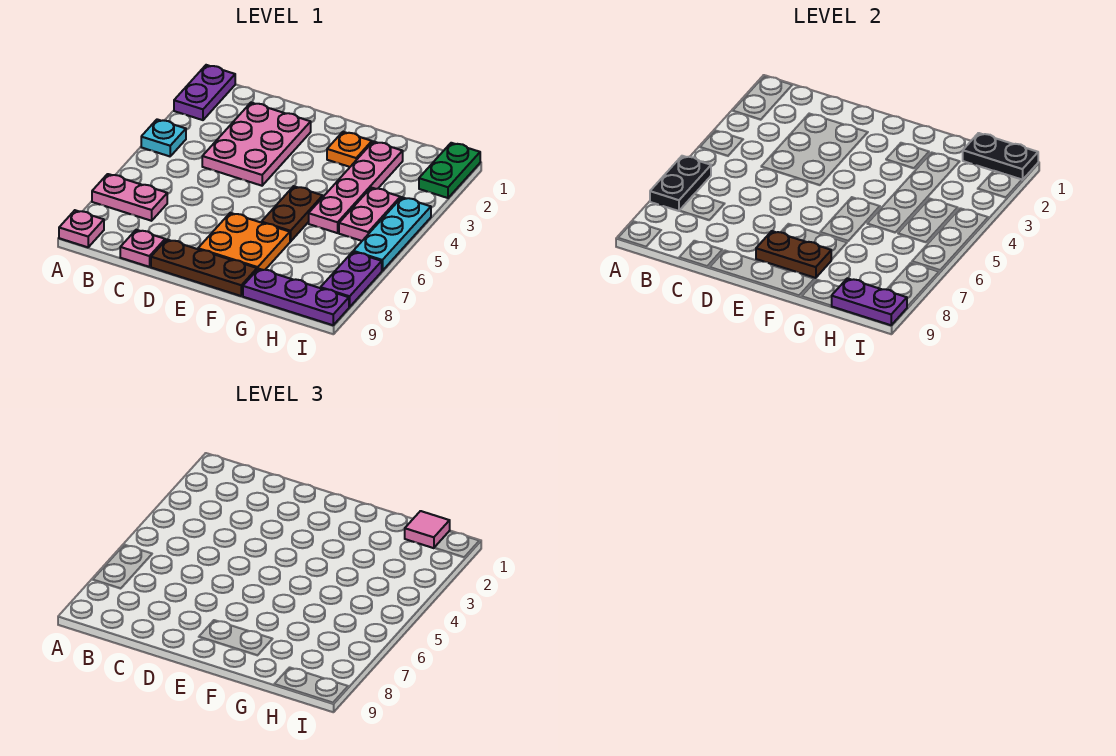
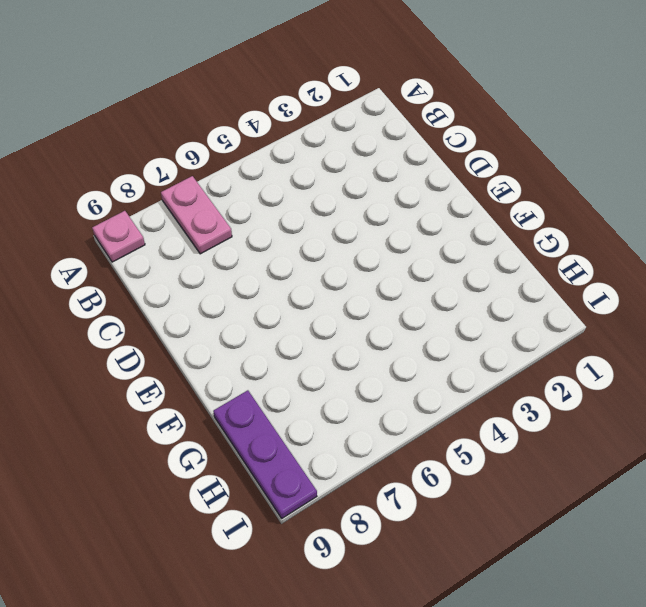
none -> purple plate A1:A2 level 1
none -> cyan plate A4 level 1
none -> pink plate C2:D4 level 1

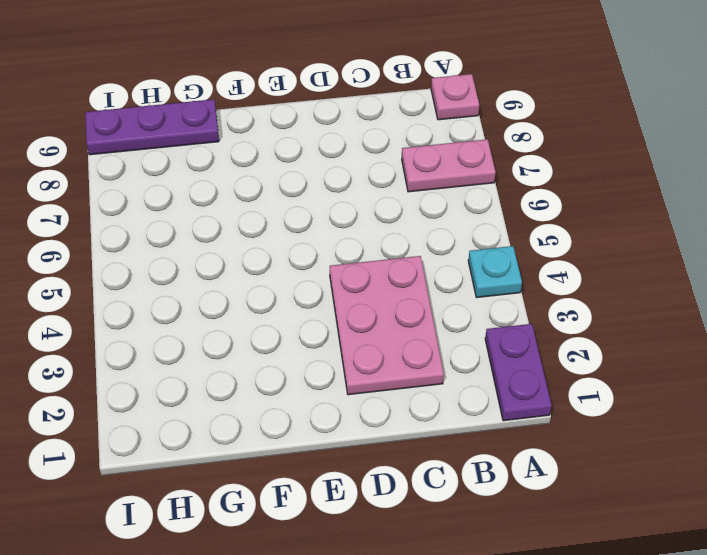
none -> pink plate C9 level 1
none -> brown plate D9:F9 level 1
none -> orange plate E7:F8 level 1

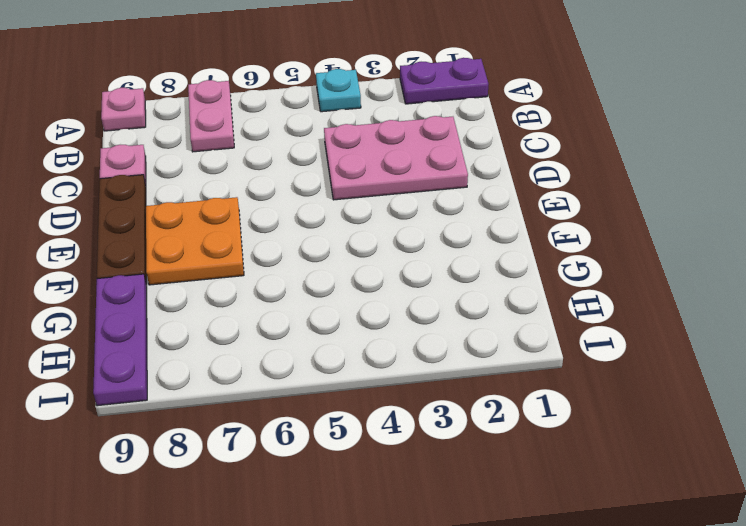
none -> orange plate F2 level 1
none -> brown plate F5:F6 level 1
none -> pink plate G2:G5 level 1

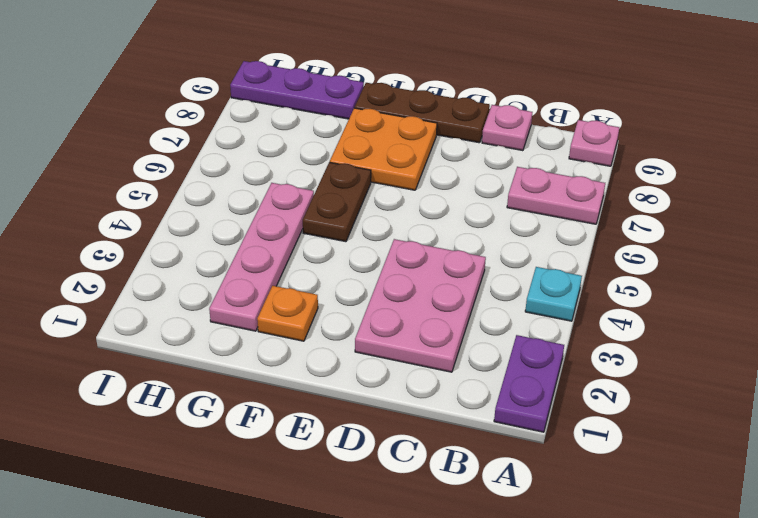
none -> pink plate H4:H5 level 1
none -> green plate I1:I2 level 1
none -> cyan plate I4:I6 level 1

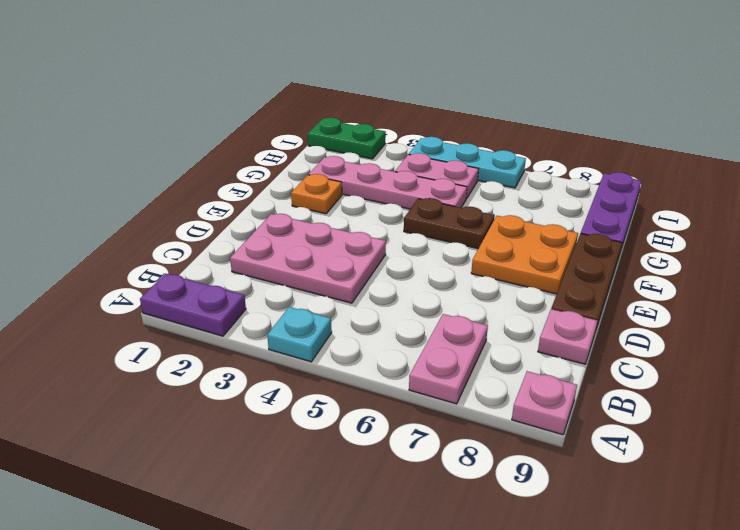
none -> purple plate I7:I8 level 1
none -> black plate A6:A7 level 2
none -> brown plate E8:F8 level 2

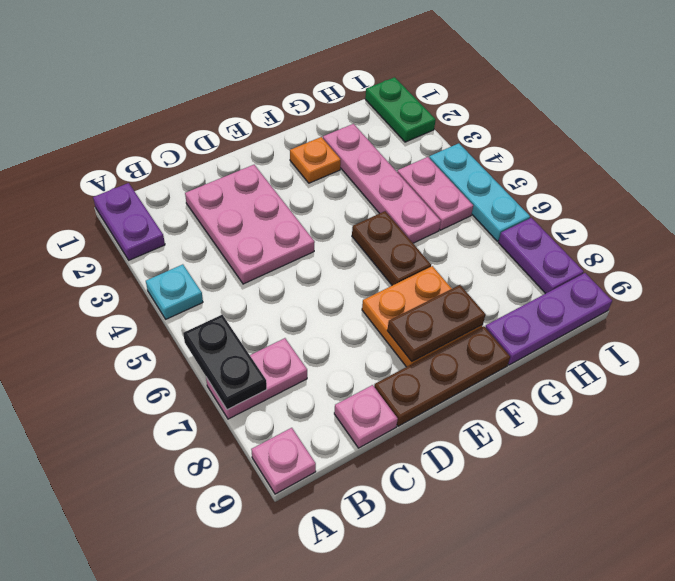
none -> black plate H1:I1 level 2
none -> purple plate H9:I9 level 2
none -> pink tile H1 level 3

